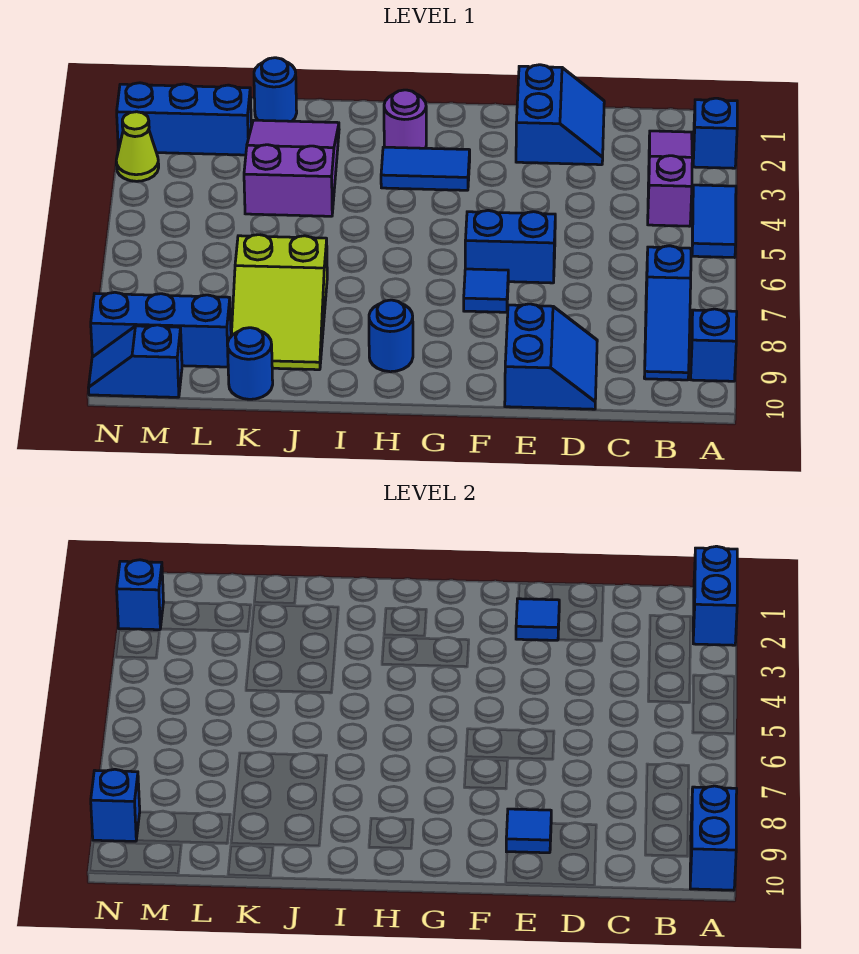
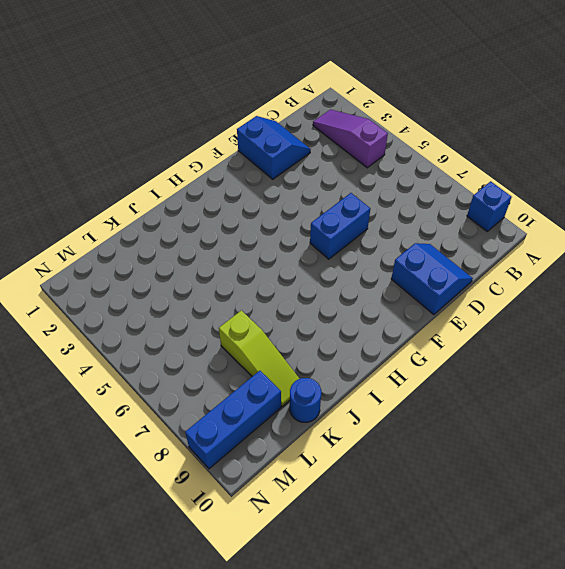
lime slope K7:K9 level 1 top 7 -> lime slope J7:K9 level 1 top 7
none -> blue brick A2 level 1
none -> blue tile A4:A5 level 1
none -> blue slope B7:B9 level 1 top 7

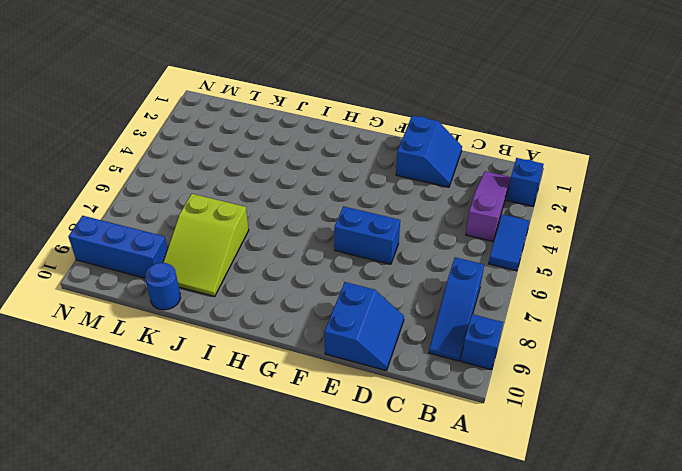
none -> blue tile F7 level 1
none -> blue tile G3:H3 level 1
none -> purple round brick H2 level 1

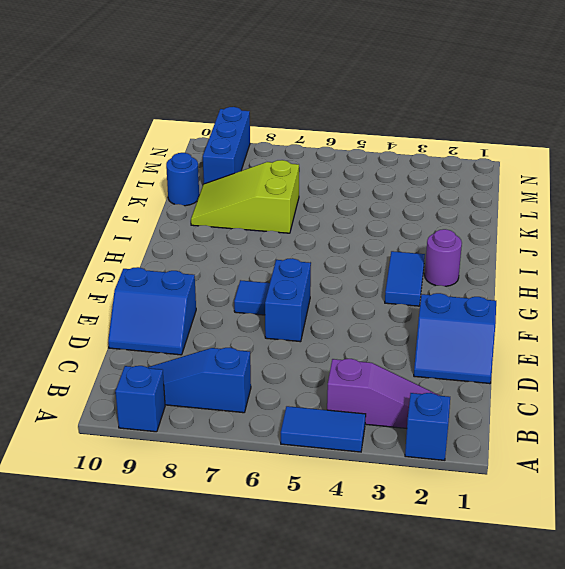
none -> blue round brick H9 level 1
none -> purple slope J2:K4 level 1 top 4
none -> blue round brick K1 level 1

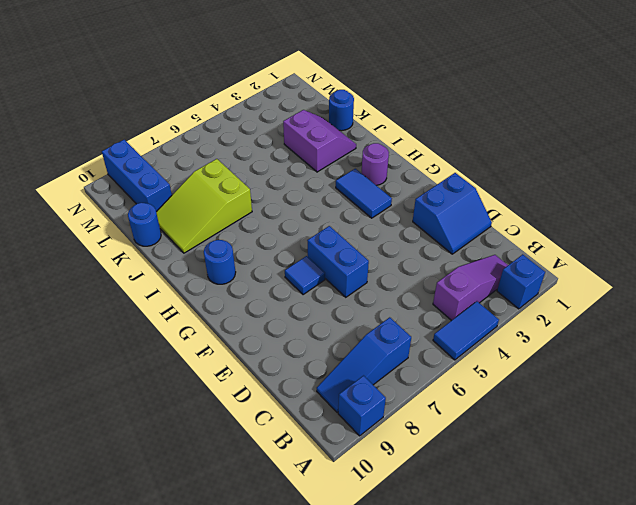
purple slope J2:K3 level 1 top 3 -> purple slope J2:K4 level 1 top 4
none -> blue slope D9:E10 level 1 top E
none -> blue brick L2:N2 level 1
none -> blue slope M10:N10 level 1 top M

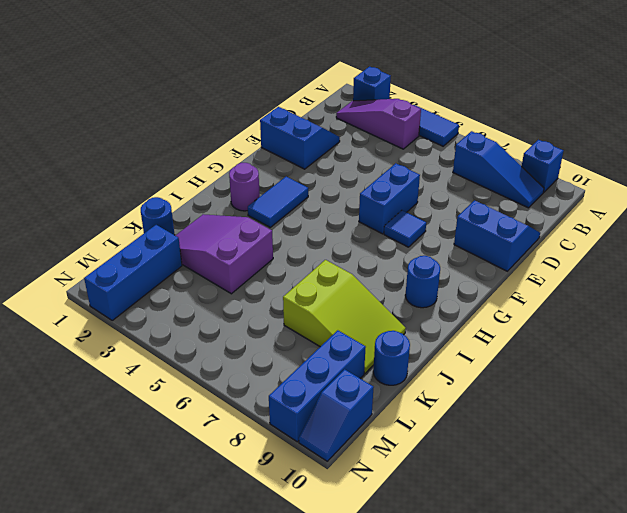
none -> lime cone N3 level 1
none -> blue brick A1:A2 level 2
none -> blue brick A9:A10 level 2

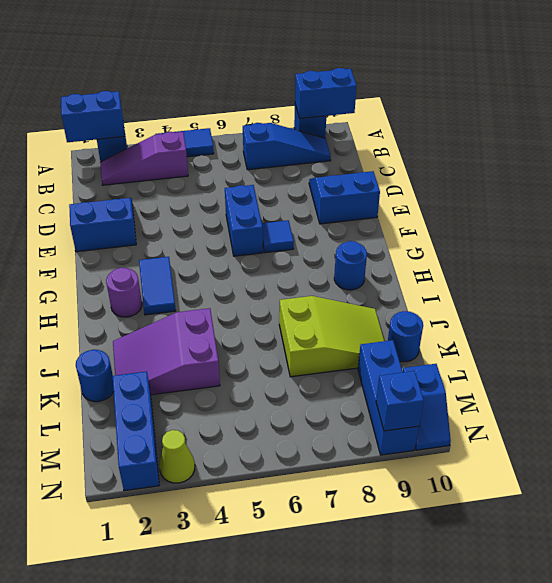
none -> blue tile E2 level 2
none -> blue tile E9 level 2
none -> blue brick N2 level 2

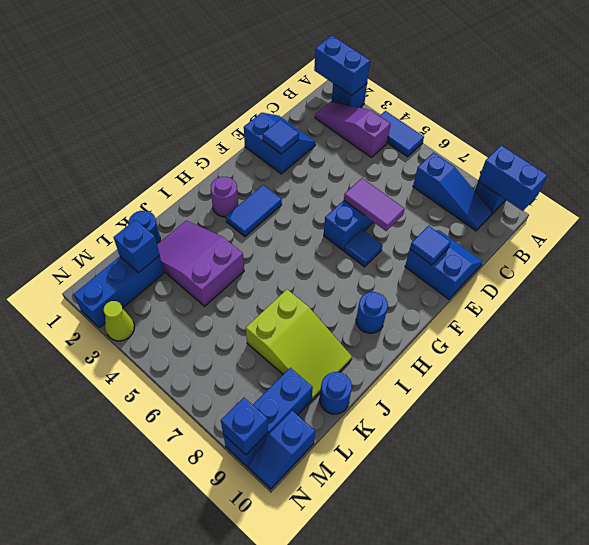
purple tile E6:E7 level 2 -> none
blue brick L2 level 2 -> blue brick N2 level 2

